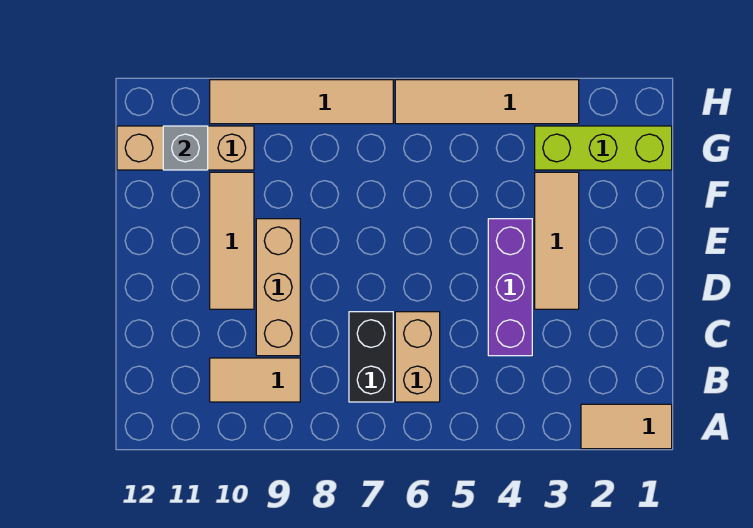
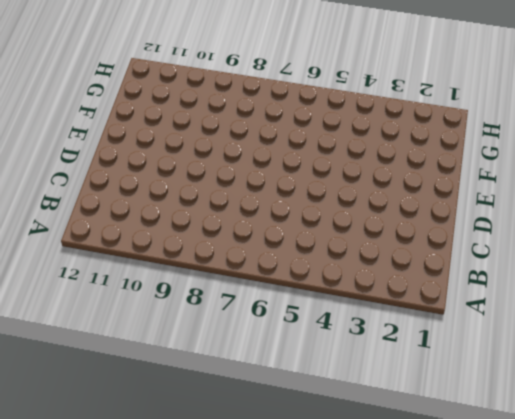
none -> tan tile A1:A2 level 1
none -> tan brick B6:C6 level 1
none -> black brick B7:C7 level 1

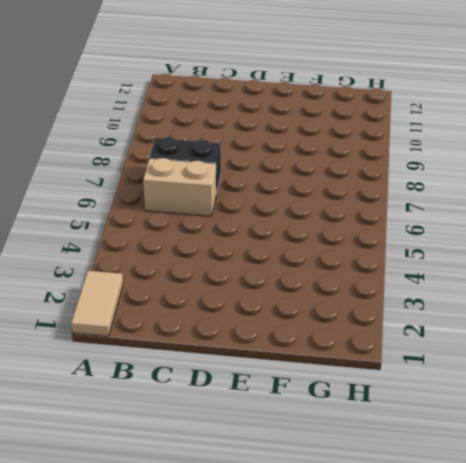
none -> tan tile B9:B10 level 1
none -> purple brick C4:E4 level 1
none -> tan brick C9:E9 level 1

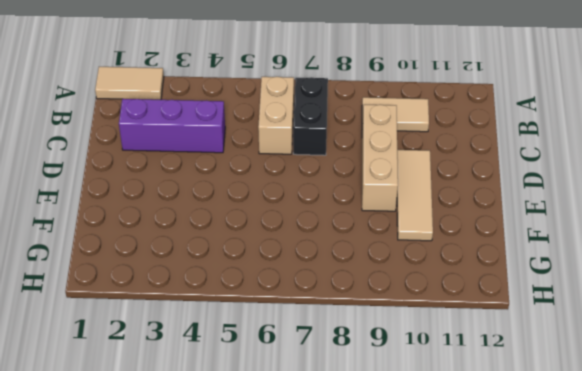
purple brick C2:C4 level 1 -> purple brick C4:E4 level 1
none -> tan tile D3:F3 level 1
none -> lime brick G1:G3 level 1
none -> tan brick G10:G12 level 1

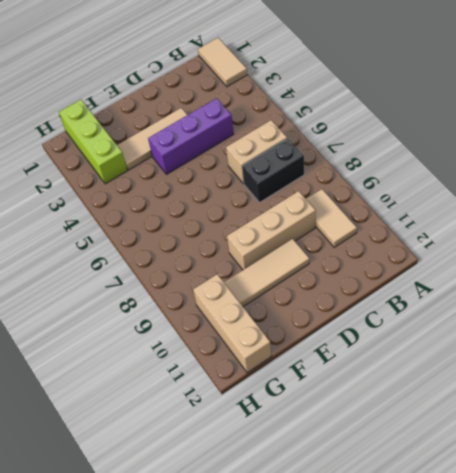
none -> tan tile H3:H6 level 1
none -> tan tile H7:H10 level 1
none -> grey brick G11 level 2

